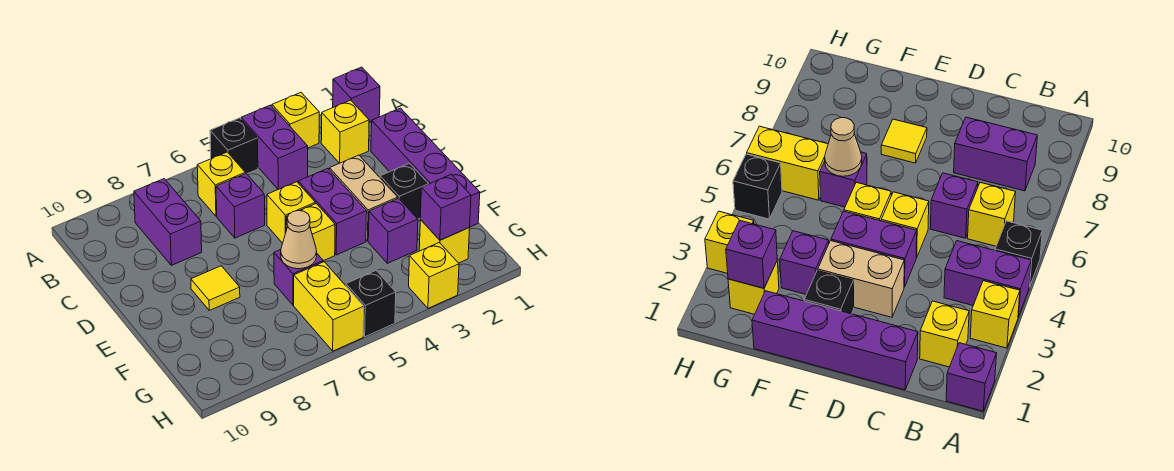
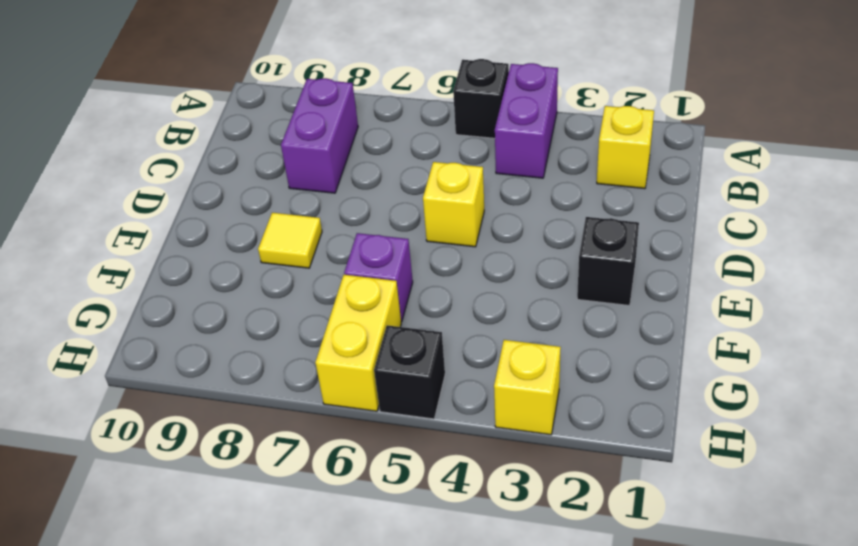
none -> purple brick A1 level 1
none -> yellow brick A3 level 1
none -> yellow brick B6 level 1

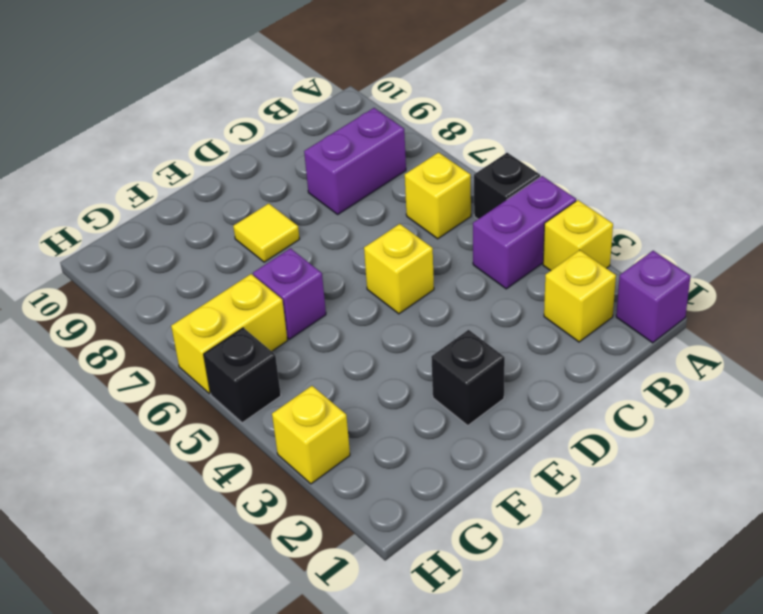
none -> purple brick C1:F1 level 1
none -> purple brick C6 level 1
none -> tan brick D3:E3 level 1

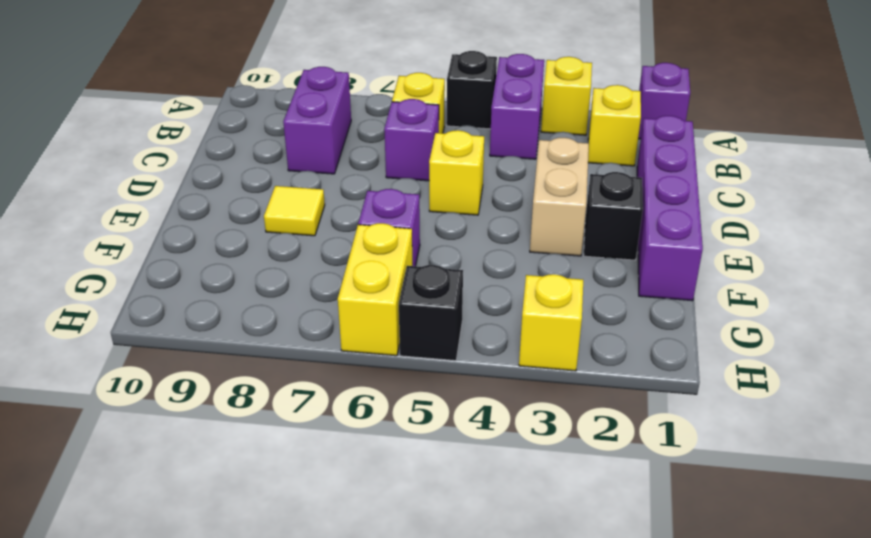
none -> purple brick D4:E4 level 1
none -> yellow brick E5 level 1
none -> purple brick F3 level 1

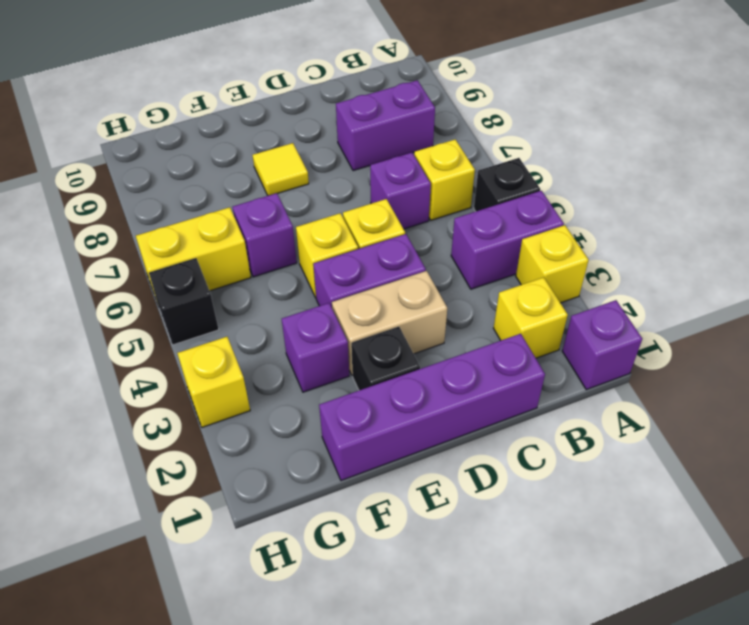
none -> yellow brick G2 level 1
none -> tan cone F6 level 2
none -> purple brick G2 level 2

